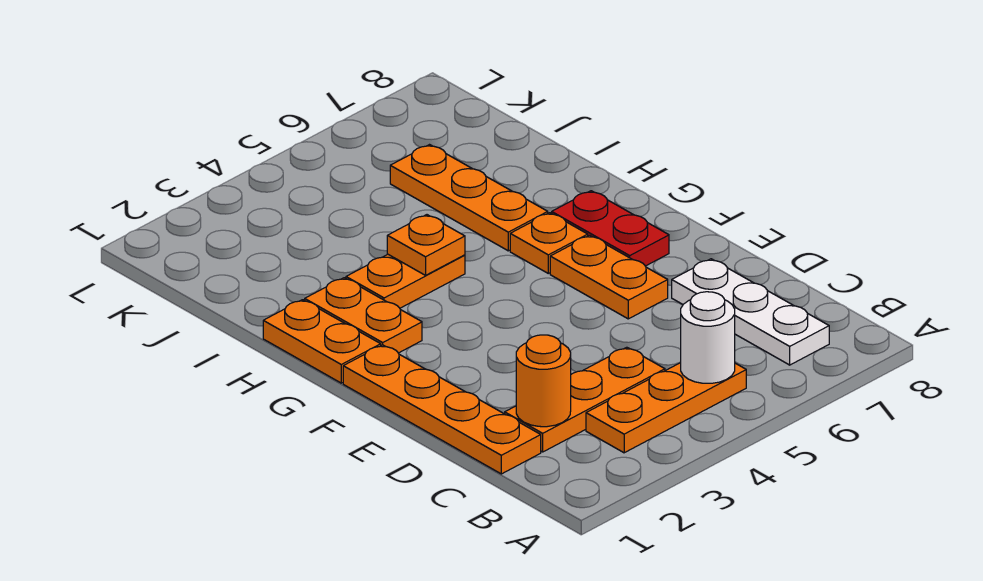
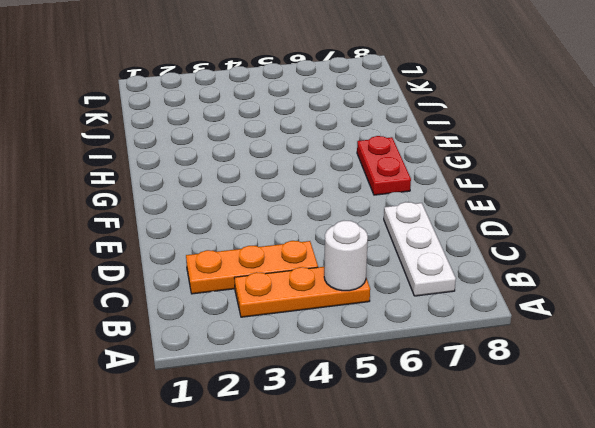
none -> orange plate C1:F1 level 1
none -> orange plate E6:F6 level 1
none -> orange plate G1:H1 level 1

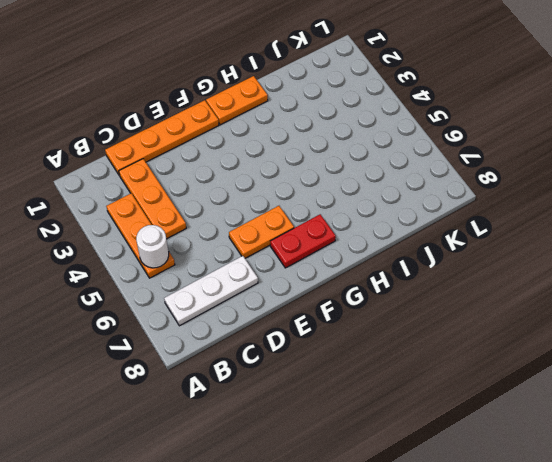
none -> orange plate G2:H2 level 1
none -> orange plate G6 level 1
none -> orange plate H3:H4 level 1

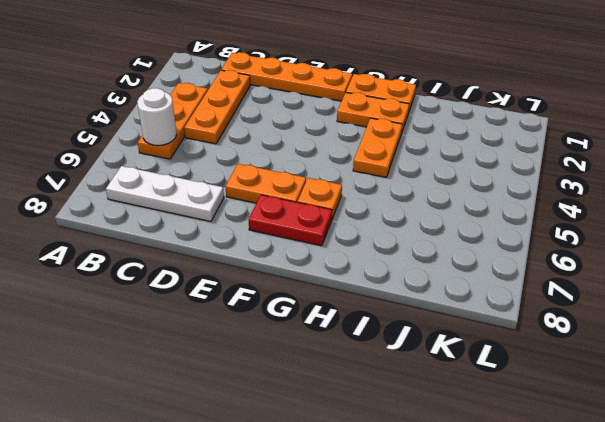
none -> orange plate H6:J6 level 1
none -> orange round brick C2 level 2
none -> orange plate H4 level 2

